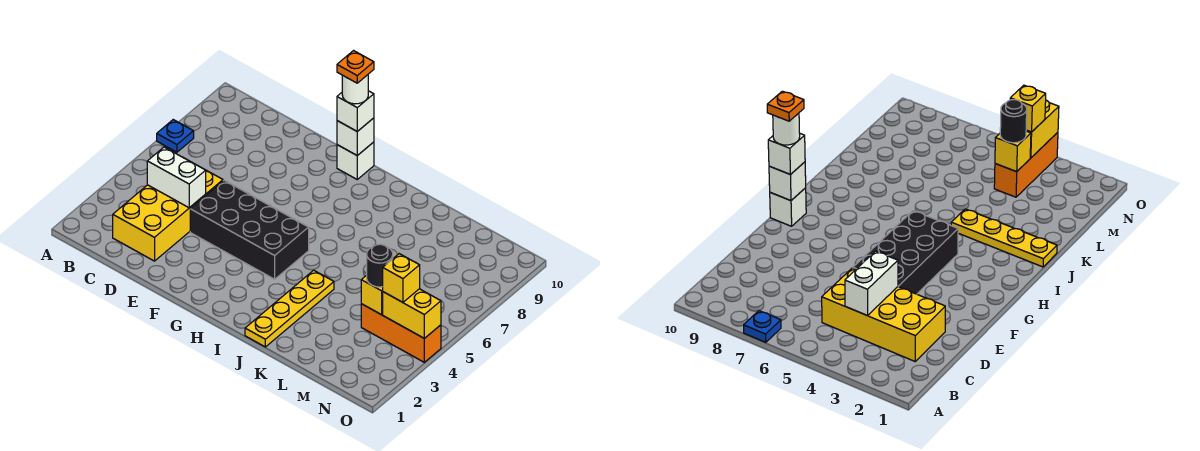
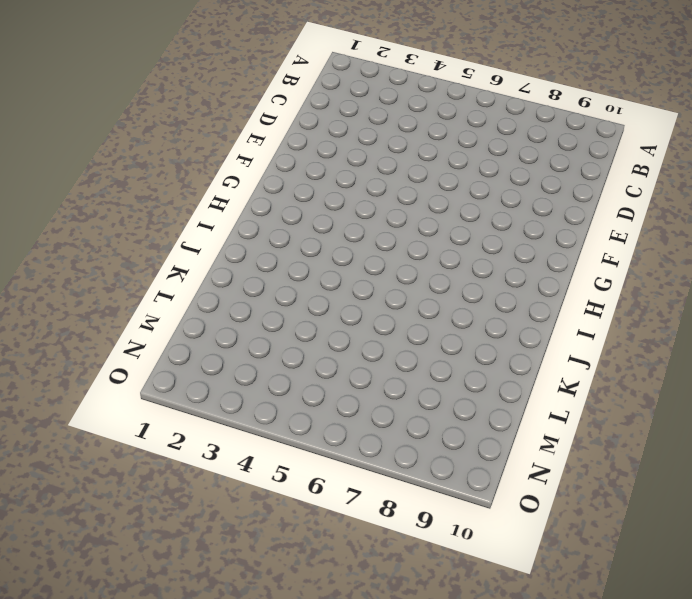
none -> blue plate A7 level 1
none -> yellow brick C2:D5 level 1
none -> black brick E4:H5 level 1

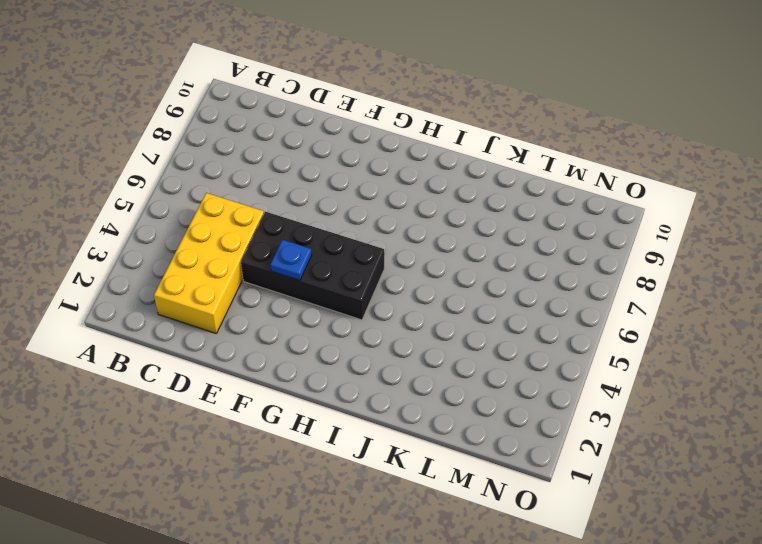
blue plate F4 level 2 -> blue plate A7 level 1
none -> white brick G10 level 1
none -> yellow plate J1:J4 level 1
none -> orange brick M4:O4 level 1

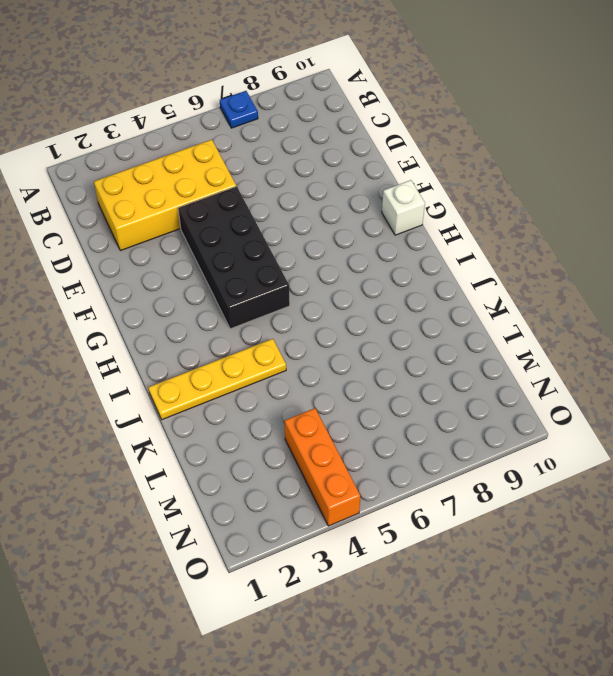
none -> white brick C4:D4 level 2
none -> white brick G10 level 2
none -> yellow brick M4 level 2

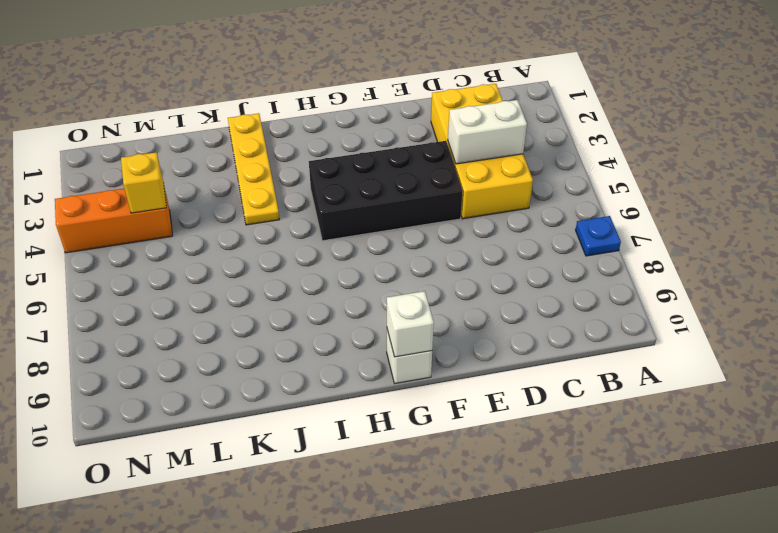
none -> yellow brick N4:O4 level 2
none -> white brick G10 level 3
none -> black round brick M4 level 3

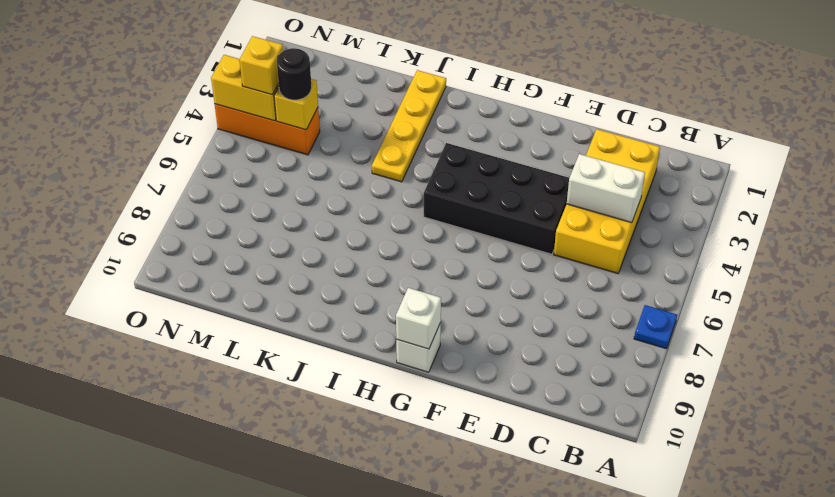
none -> white brick G10 level 3
none -> white round brick G10 level 4
none -> orange plate G10 level 5

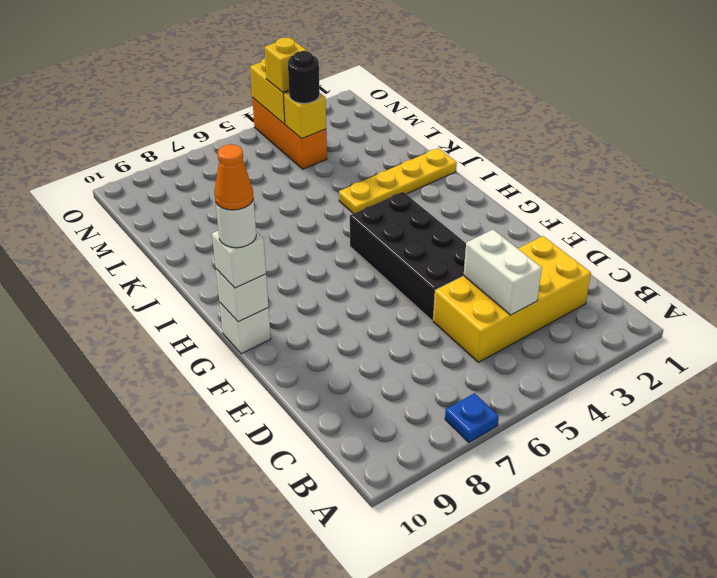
orange cone G10 level 5 -> orange plate G10 level 5

